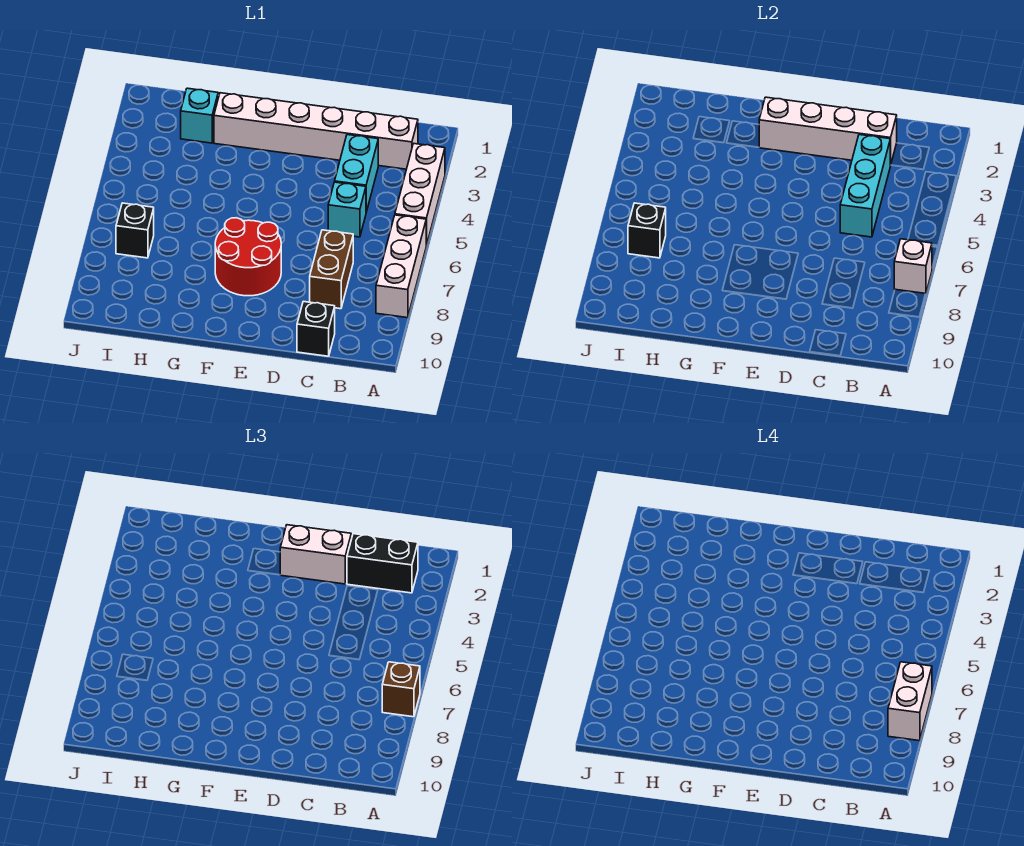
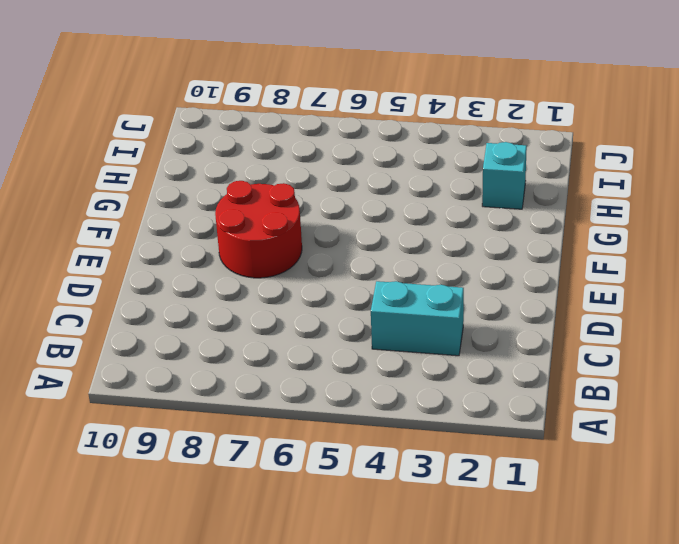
none -> white brick A3:A5 level 1
none -> white brick A6:A8 level 1
none -> white brick B2:G2 level 1

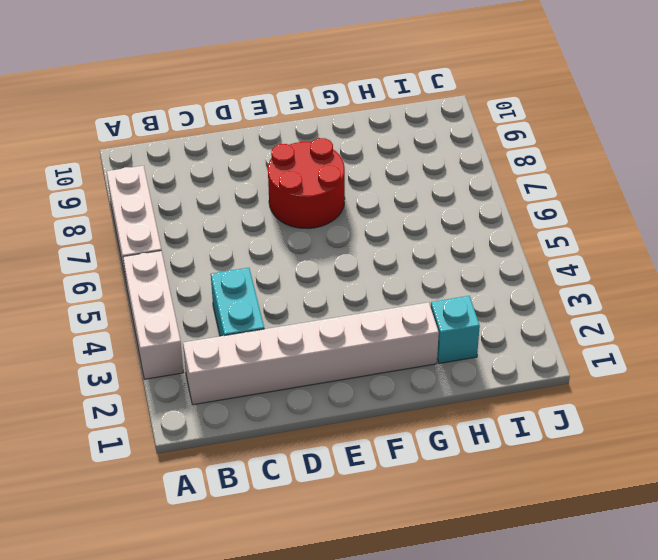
none -> cyan brick C5 level 1
none -> brown brick C7:C8 level 1
none -> black brick C10 level 1

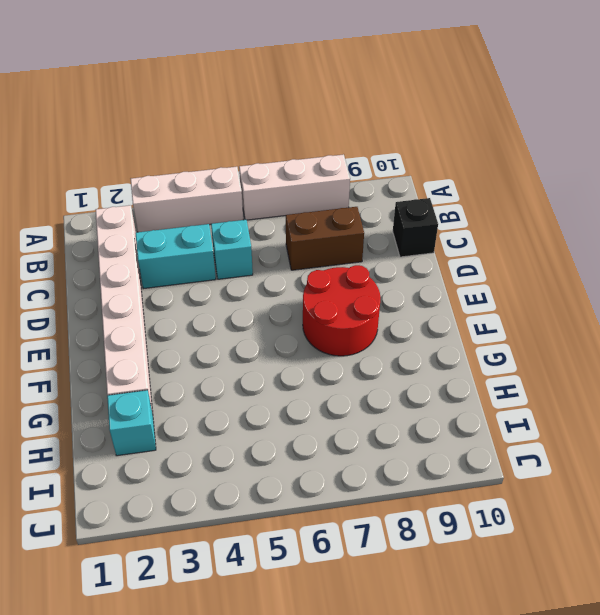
none -> black brick I7 level 1
none -> white brick A7 level 2
none -> white brick C2:F2 level 2

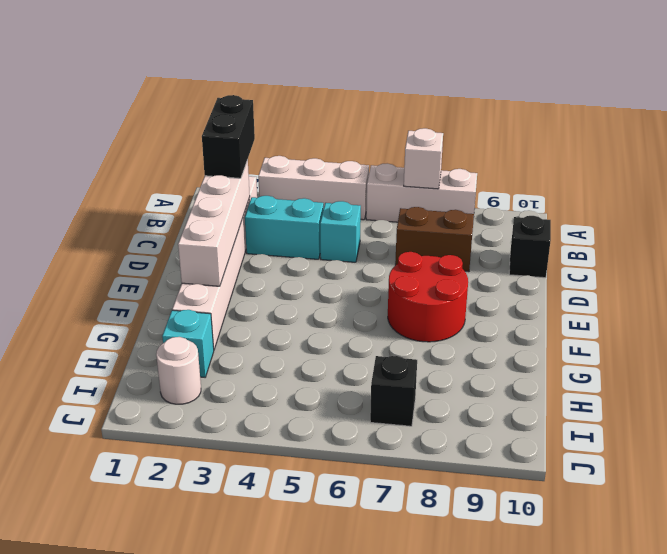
white round brick I2 level 1 -> none
none -> cyan brick C3:C5 level 2
none -> black brick I7 level 2
none -> brown brick A7 level 3

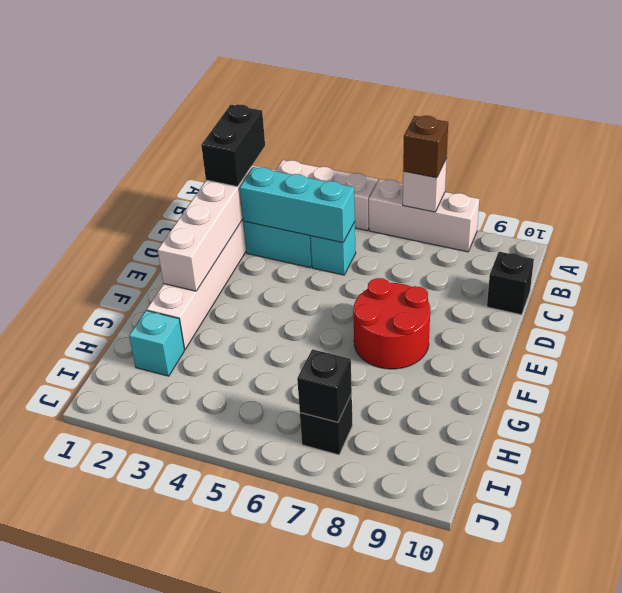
none -> brown brick C7:C8 level 1
none -> white brick D2:E2 level 3
none -> white brick A7:A8 level 4

